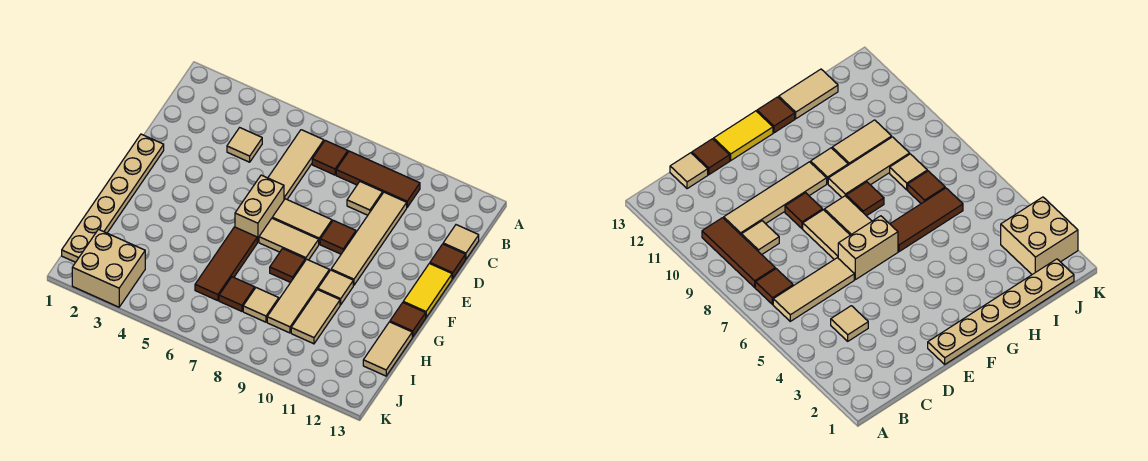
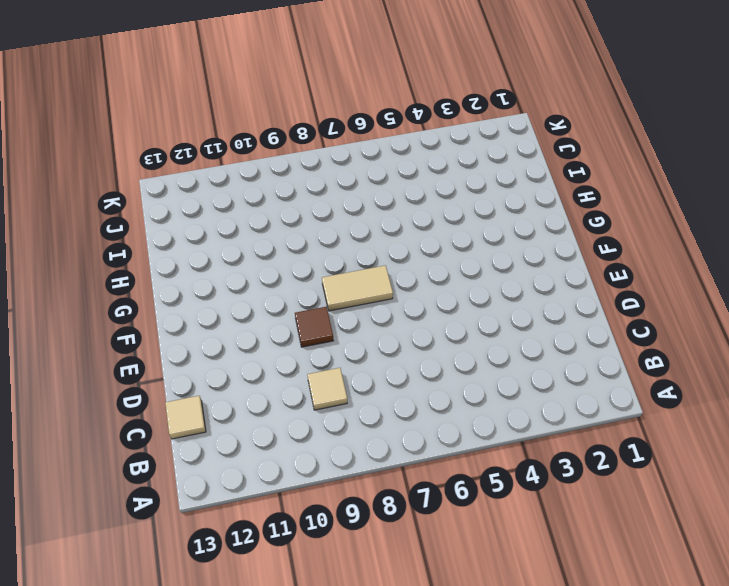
none -> tan tile B6:D6 level 1
none -> brown tile B7 level 1
none -> brown tile B8:B10 level 1

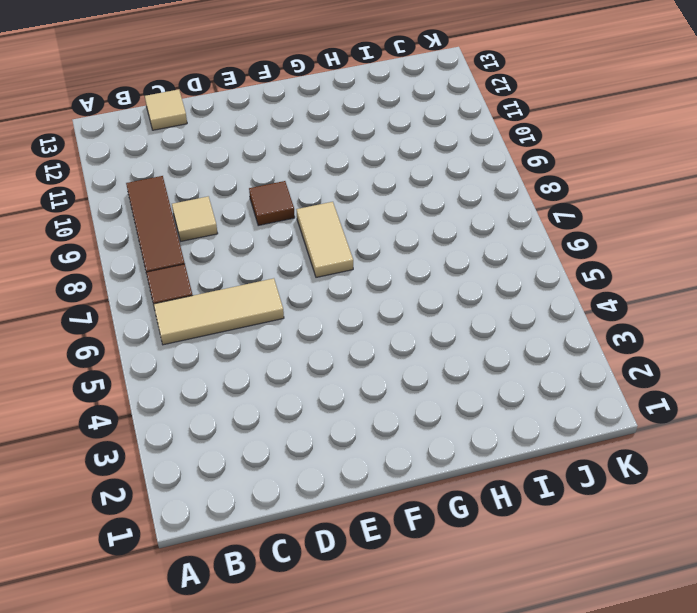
none -> tan tile C4 level 1
none -> tan tile C10:F10 level 1
none -> brown tile D13 level 1

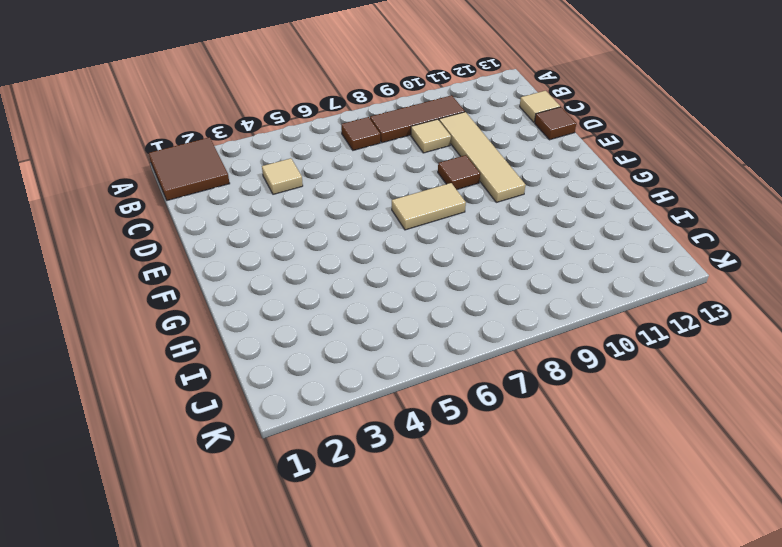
brown tile A1:B2 level 1 -> none
none -> tan tile B6:D6 level 1
none -> tan plate E1:J1 level 1
none -> tan brick E6:F6 level 1

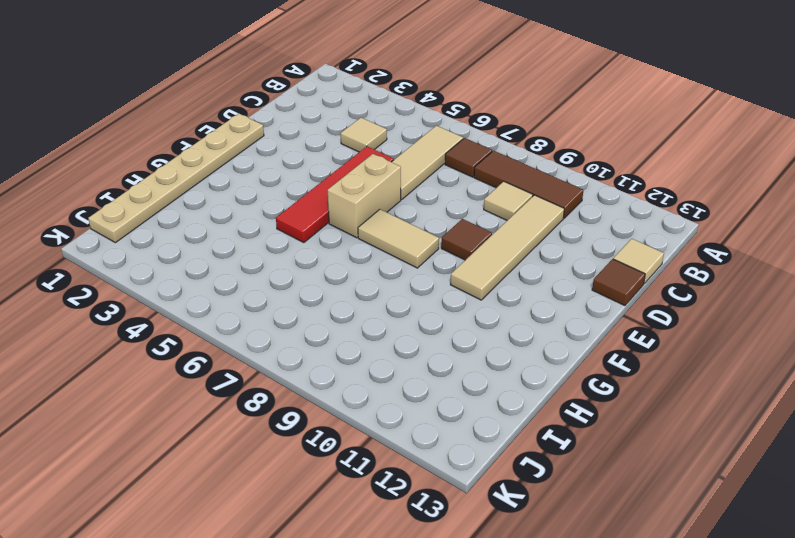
red tile D5:G5 level 1 -> none
none -> tan tile E7:E8 level 1
none -> yellow tile E13:F13 level 1
none -> brown tile G6:I6 level 1

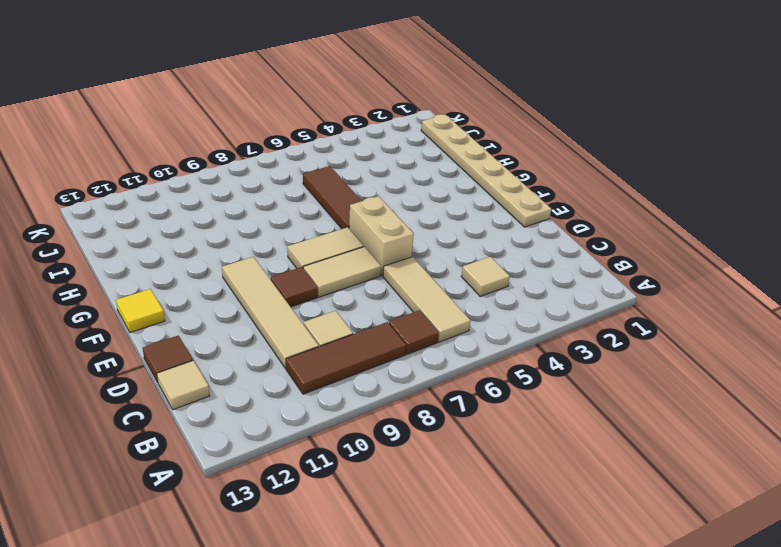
yellow tile F13 level 1 -> yellow tile E13:F13 level 1
none -> brown tile G8 level 1
none -> tan tile G9:I9 level 1
none -> tan tile G10 level 1

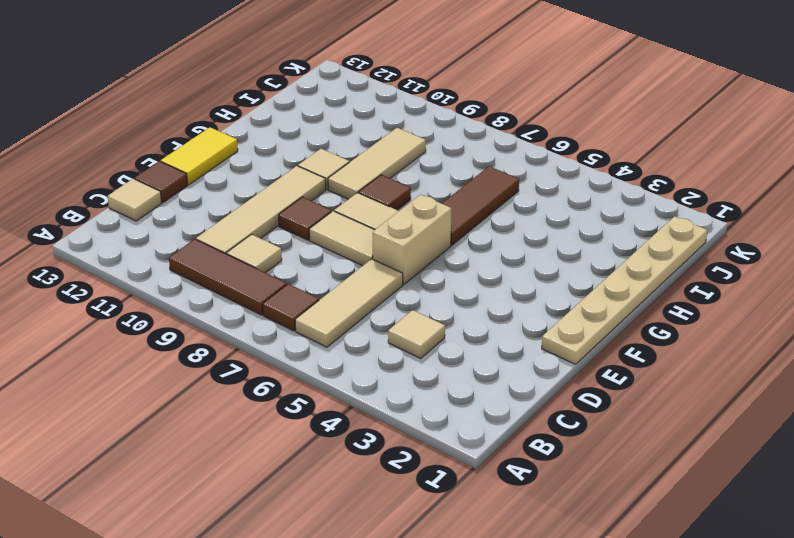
none -> brown tile G13 level 1
none -> tan tile H10:I10 level 1
none -> tan tile H13:I13 level 1

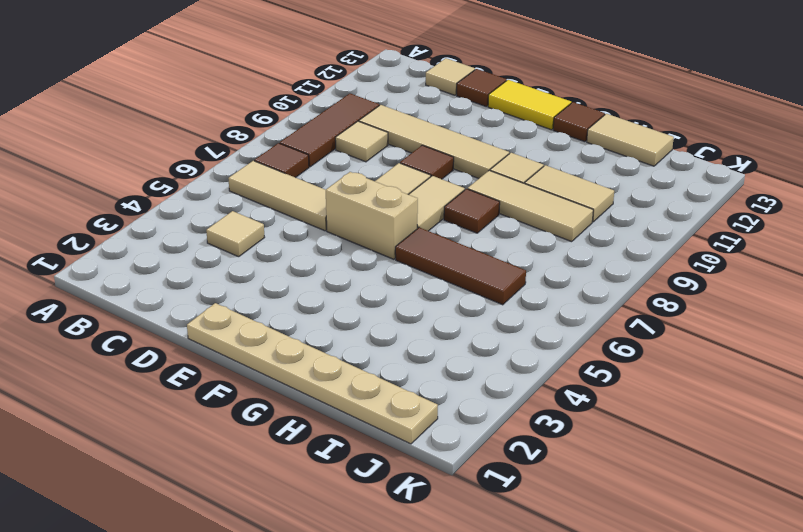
none -> brown tile I7 level 1
none -> tan tile I8 level 1
none -> tan brick J2:K3 level 1

